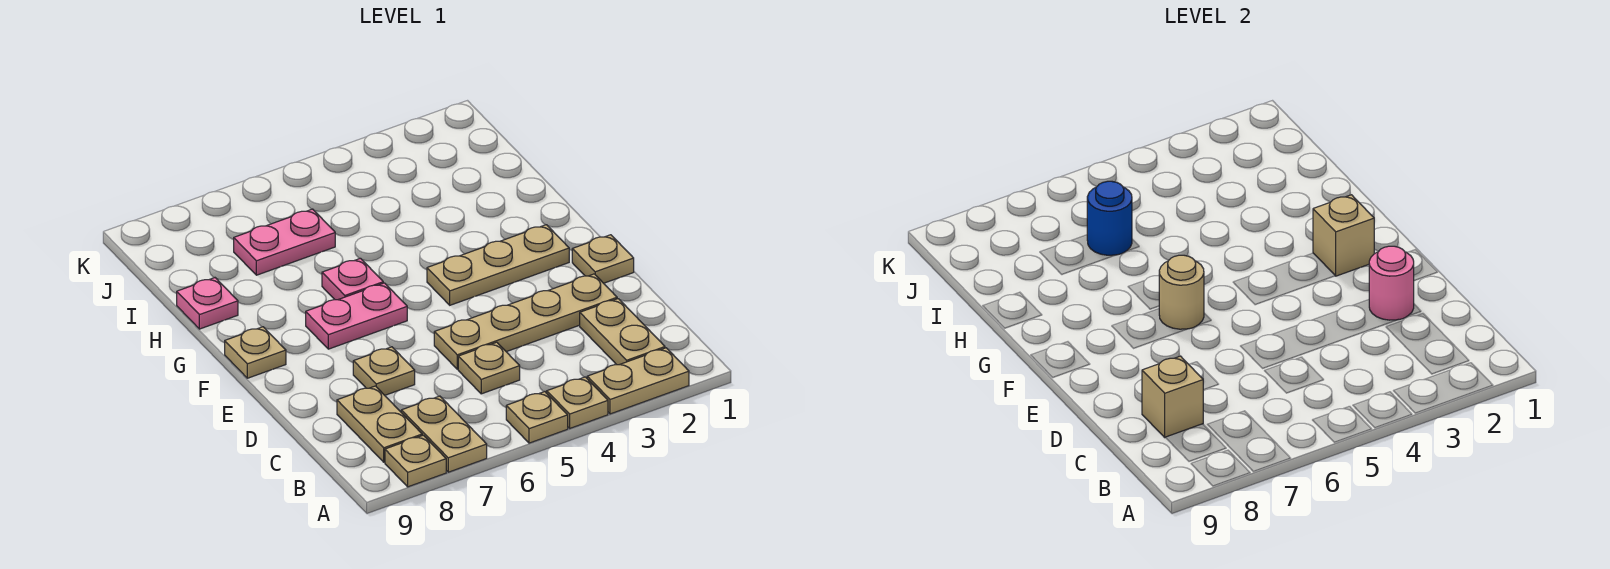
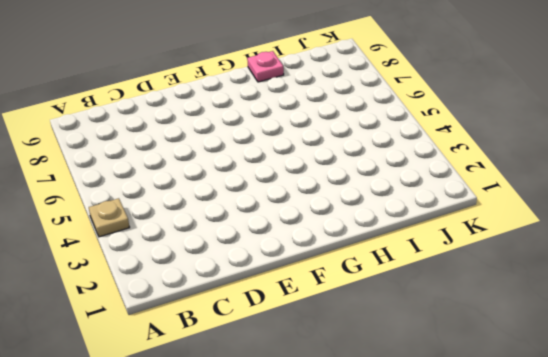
none -> tan plate A2:A3 level 1
none -> tan plate A5 level 1
none -> tan plate A7:B7 level 1

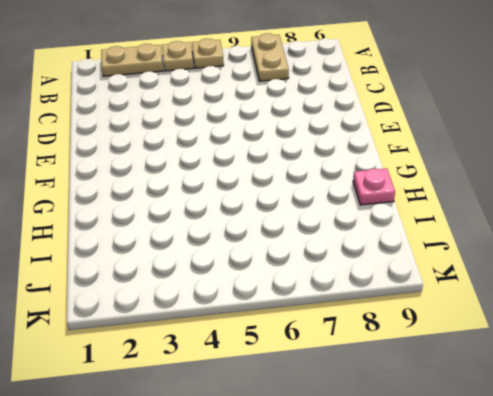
none -> tan plate A8 level 1
none -> tan plate B2:C2 level 1
none -> tan plate B8:C8 level 1

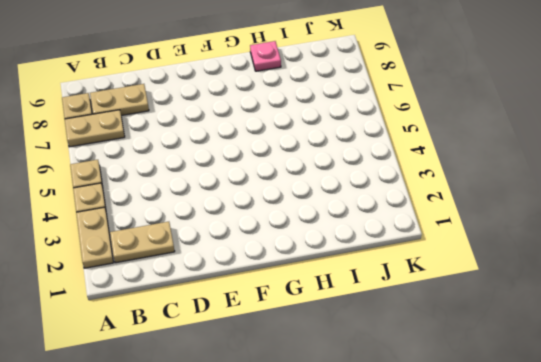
none -> tan plate C5 level 1
none -> tan plate D2:D5 level 1
none -> tan plate D7 level 1

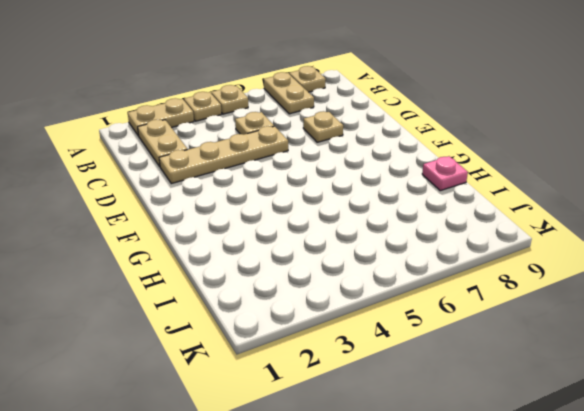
none -> tan plate B8:C8 level 1
none -> tan plate E1 level 1
none -> tan plate F2:F4 level 1

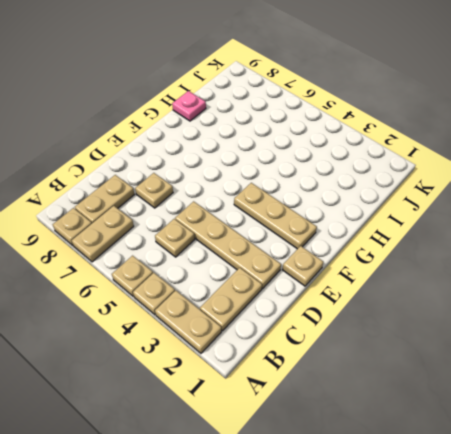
none -> pink plate F6:F7 level 1
none -> tan plate F9 level 1
none -> pink plate G6 level 1

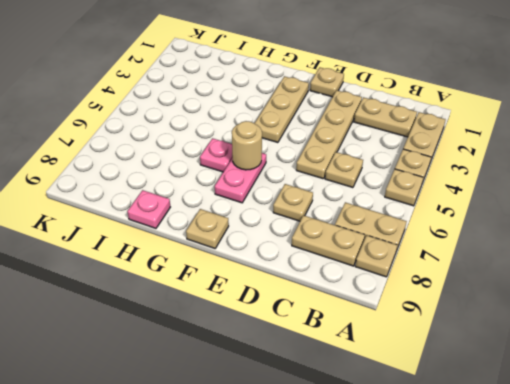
none -> pink plate I6:I7 level 1
none -> tan brick C8 level 2
none -> pink round brick D2 level 2

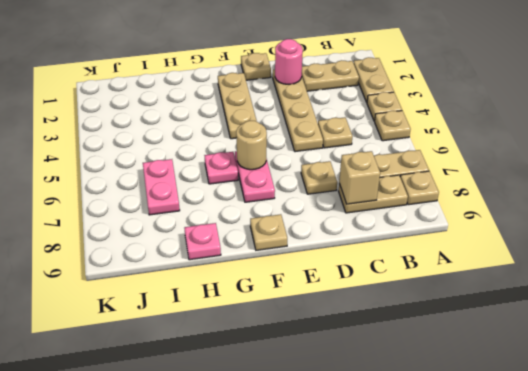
none -> tan brick F2 level 2
none -> blue round brick I6 level 2

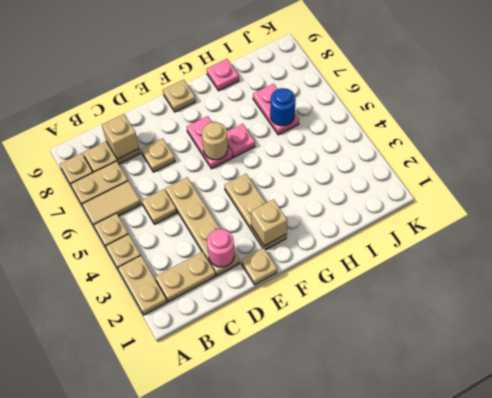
tan tile A6:B6 level 1 -> none

